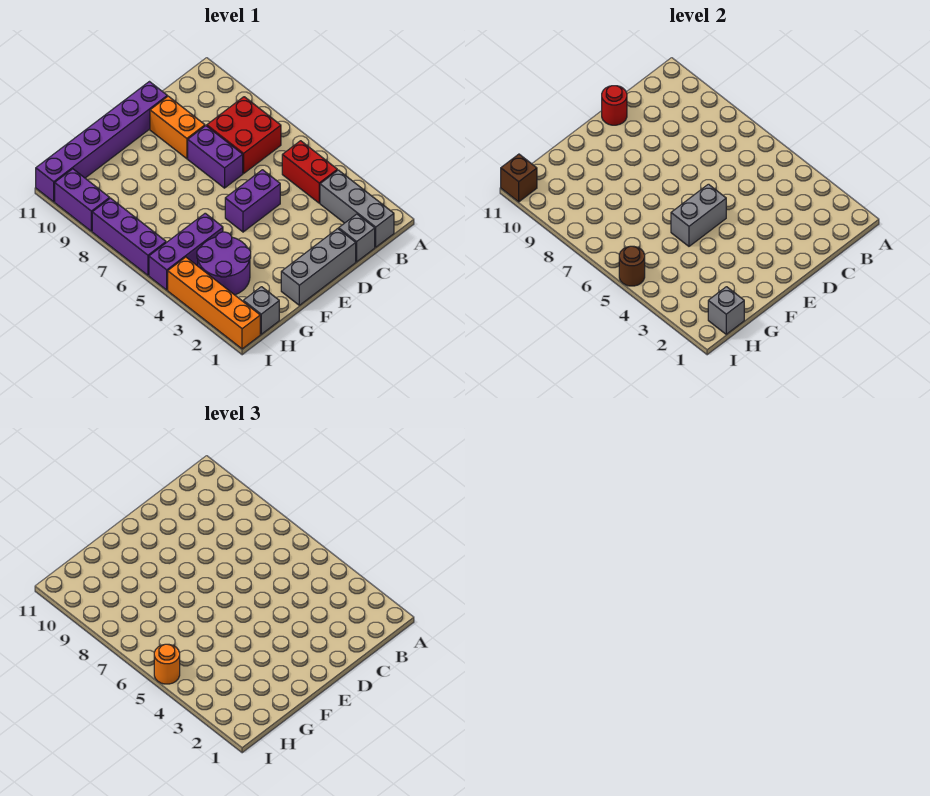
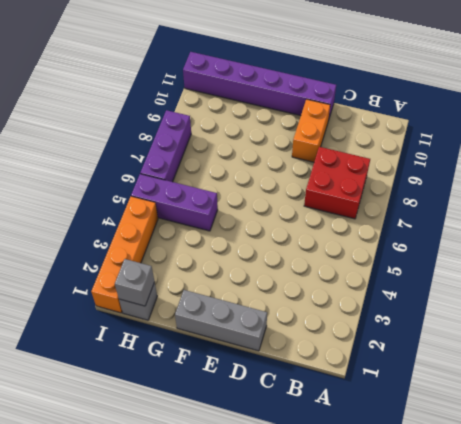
none -> grey brick B1:B3 level 1
none -> red brick B4:B5 level 1
none -> grey brick C1 level 1

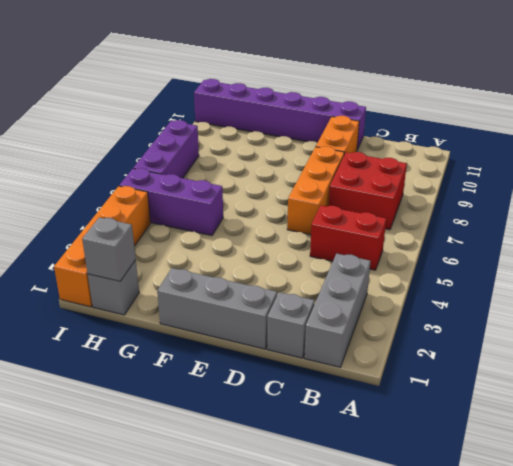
red brick B5:C5 level 1 -> red brick B4:B5 level 1
orange brick D6:D8 level 1 -> purple brick D7:D8 level 1
none -> purple brick D5:E5 level 1
none -> purple round brick G3:H4 level 1
none -> purple brick I9:I10 level 1

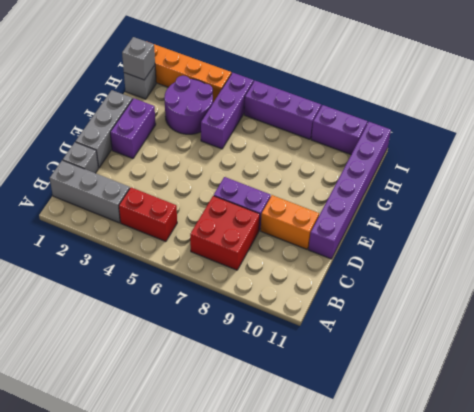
purple brick E2:F2 level 1 -> purple brick D5:E5 level 1
none -> red round brick D11 level 2
none -> grey brick E5:F5 level 2
none -> brown round brick I5 level 2

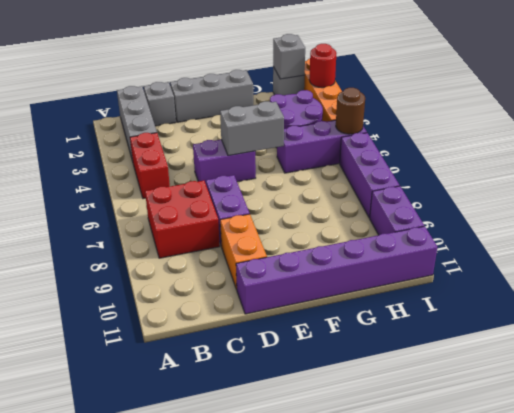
red round brick I2 level 2 -> red round brick D11 level 2
none -> brown brick I11 level 2
none -> orange round brick I5 level 3

